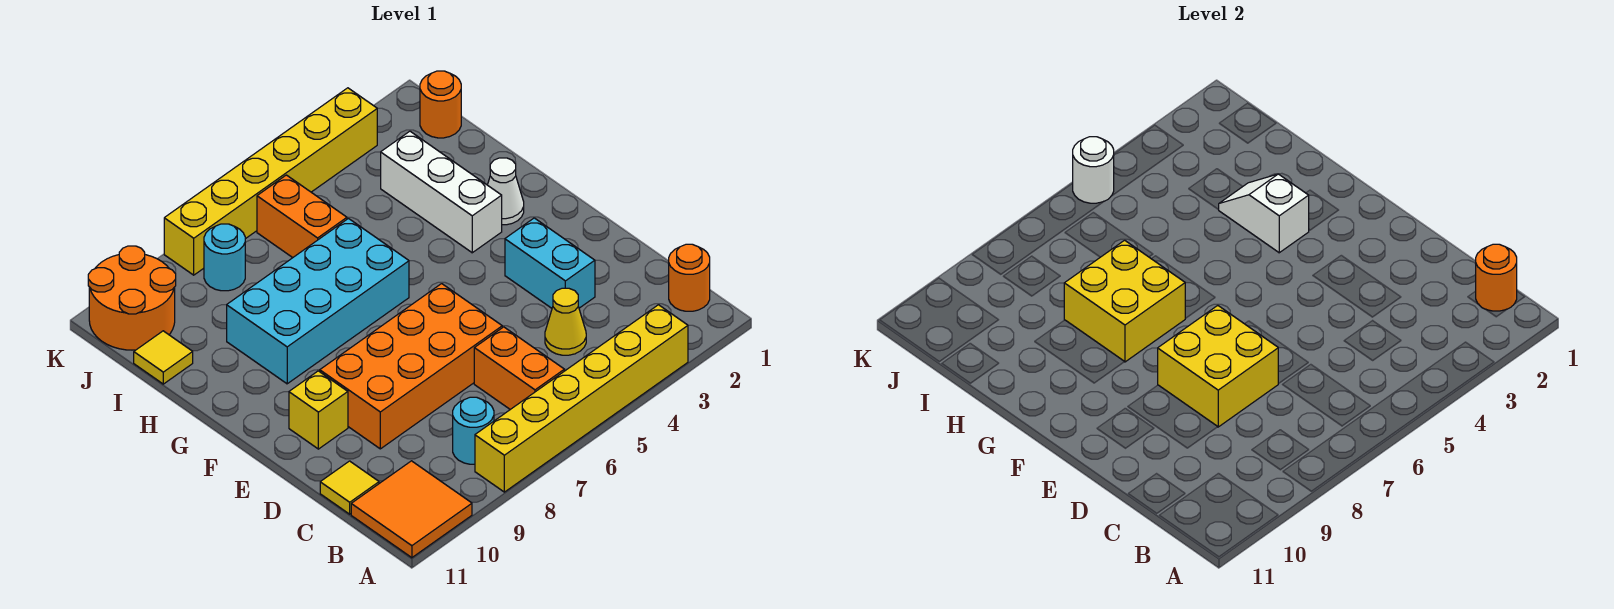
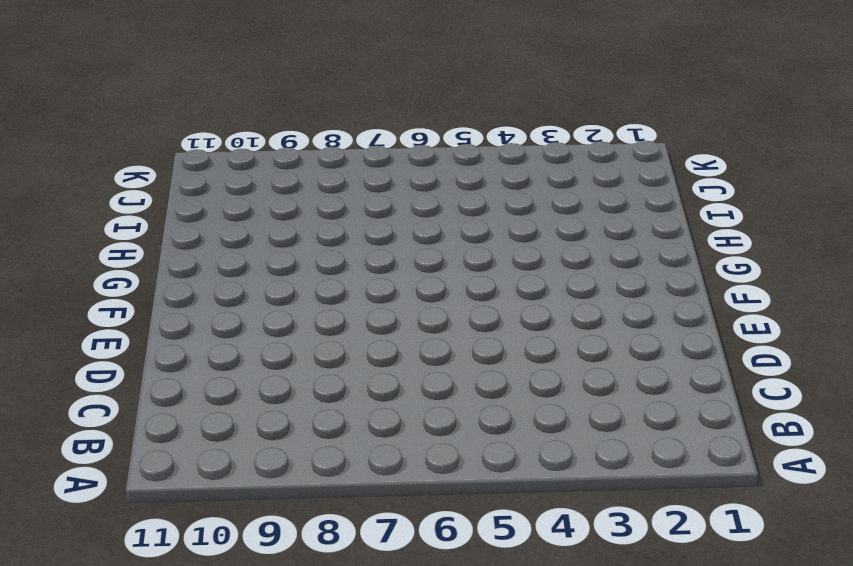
none -> yellow brick A3:A8 level 1
none -> orange tile A10:B11 level 1
none -> orange round brick B1 level 1

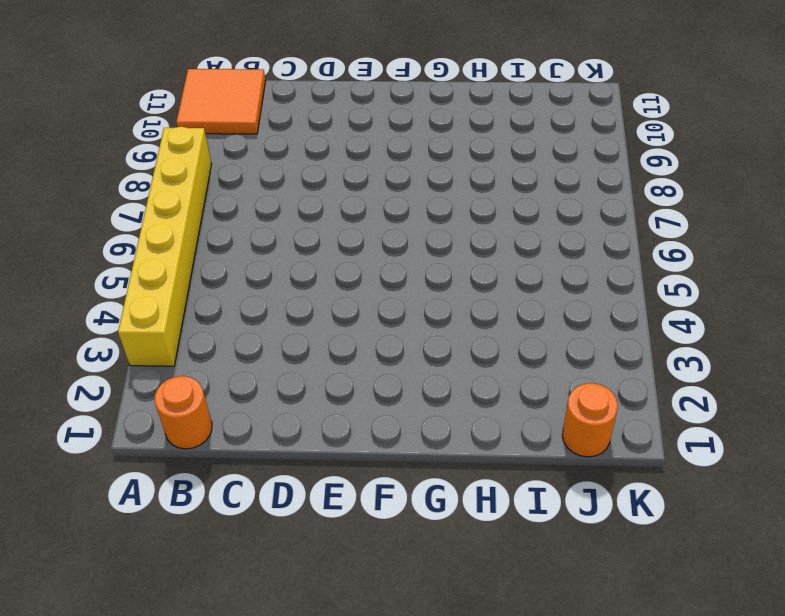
none -> orange brick B6:C6 level 1
none -> cyan round brick B8 level 1
none -> yellow cone C4 level 1

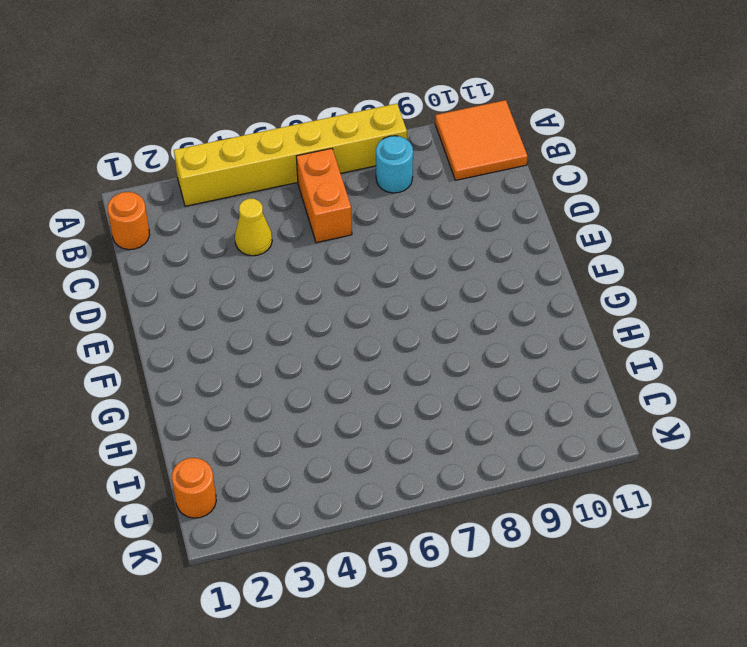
none -> yellow tile C11 level 1
none -> cyan brick D3:E3 level 1
none -> orange brick D6:E9 level 1

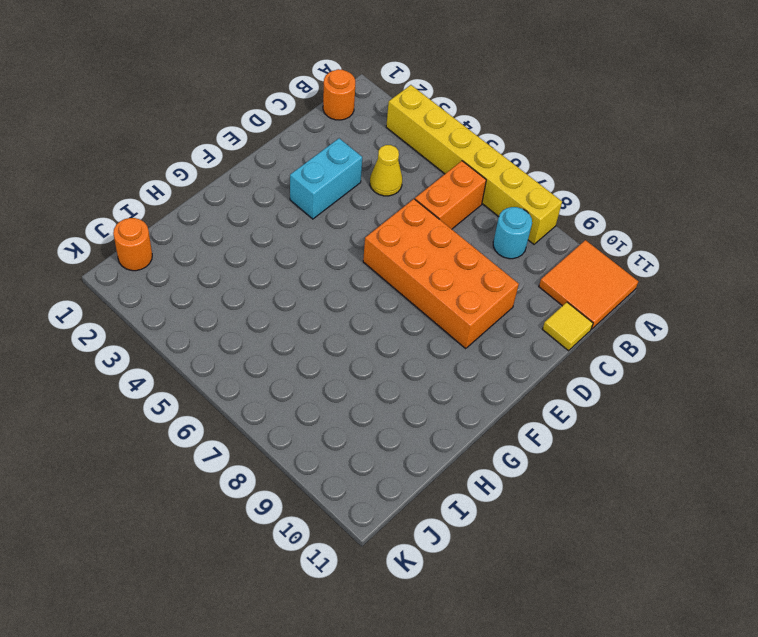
none -> yellow brick E10 level 1
none -> white cone G2 level 1
none -> white brick G3:I3 level 1

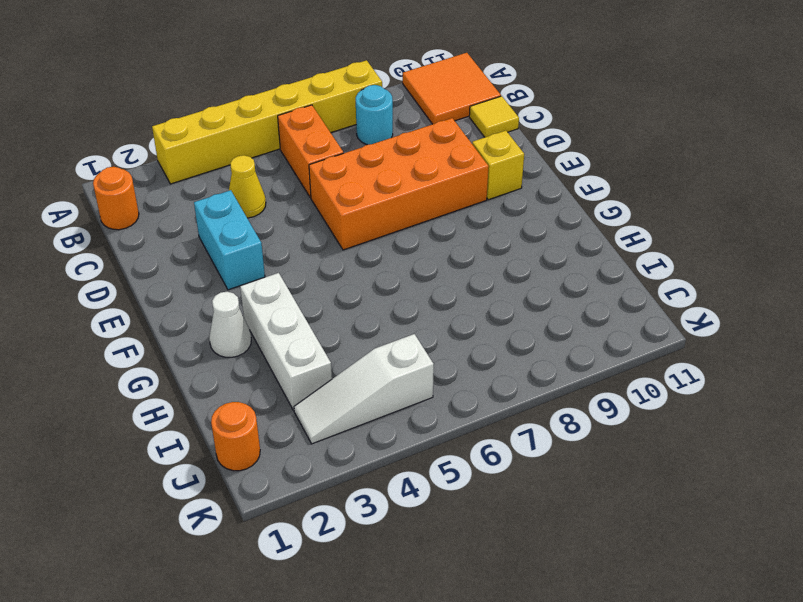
white slope J3:J5 level 1 top 5 -> none
none -> cyan brick G6:H9 level 1
none -> orange brick I6:J6 level 1
none -> yellow tile I11 level 1

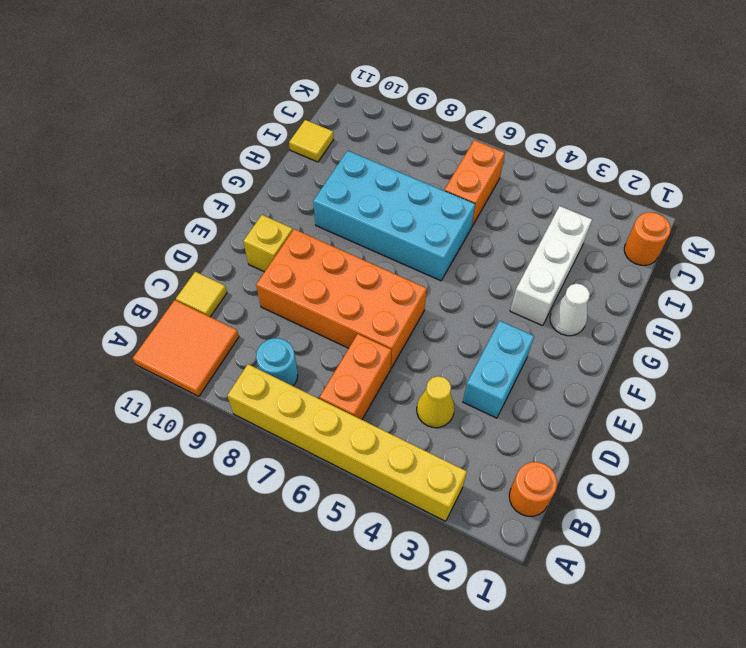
none -> cyan round brick J8 level 1
none -> orange round brick J10:K11 level 1
none -> yellow brick K3:K8 level 1

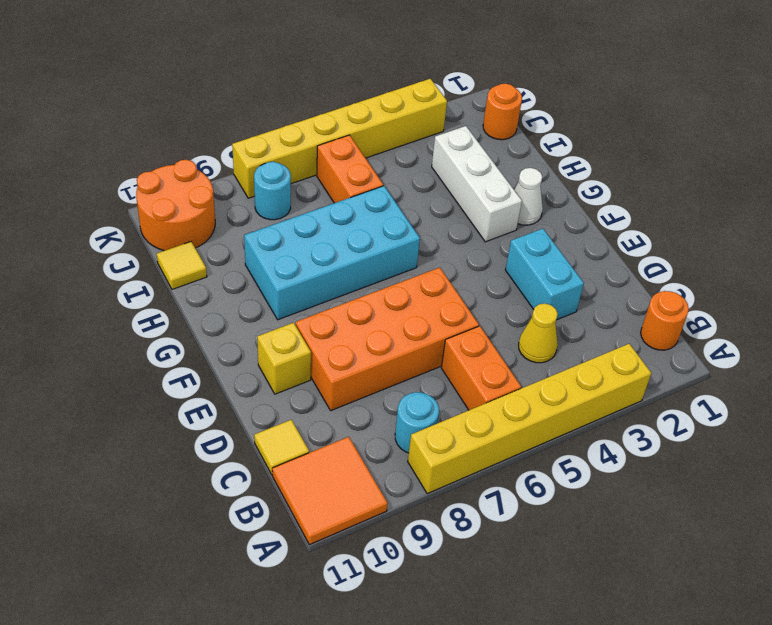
none -> orange round brick B1 level 2
none -> yellow brick D7:E8 level 2
none -> white slope G3:H3 level 2 top G

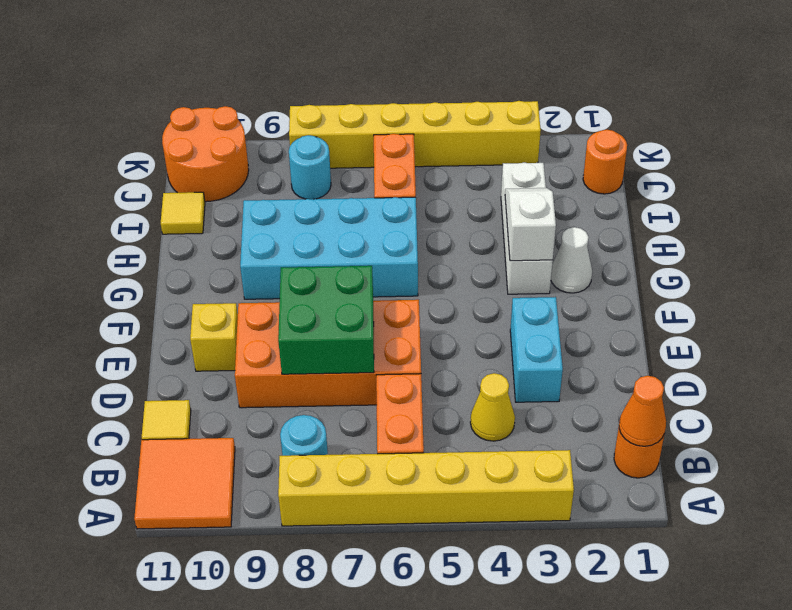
orange cone B1 level 2 -> orange round brick B1 level 2
green brick D7:E8 level 2 -> yellow brick D7:E8 level 2
none -> yellow brick G7:H8 level 2
none -> white round brick K5 level 2

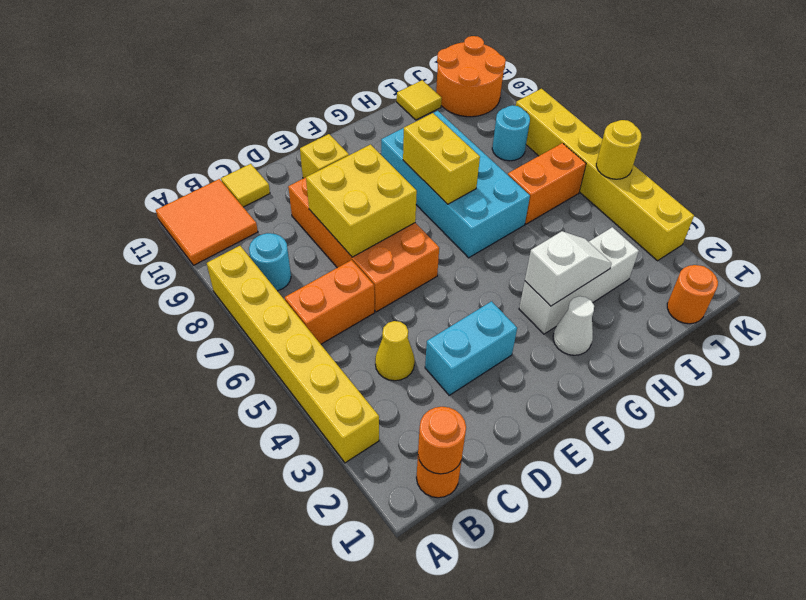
yellow brick G7:G8 level 2 -> yellow brick G7:H8 level 2
yellow round brick K5 level 2 -> white round brick K5 level 2

